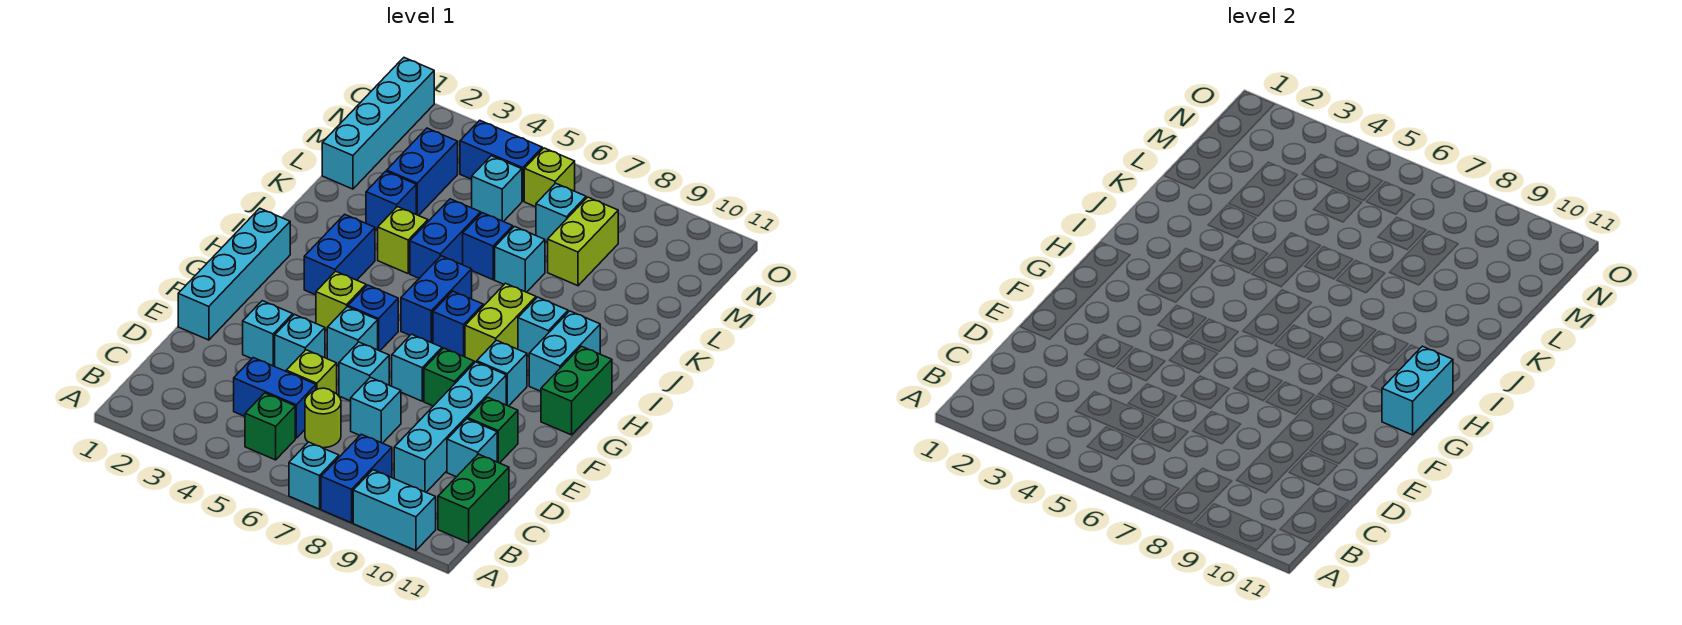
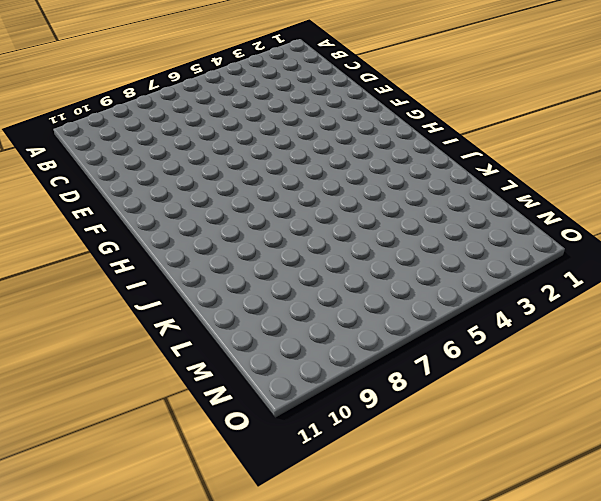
none -> cyan brick A7 level 1
none -> blue brick A8:B8 level 1
none -> cyan brick A9:A10 level 1
none -> green brick B5 level 1

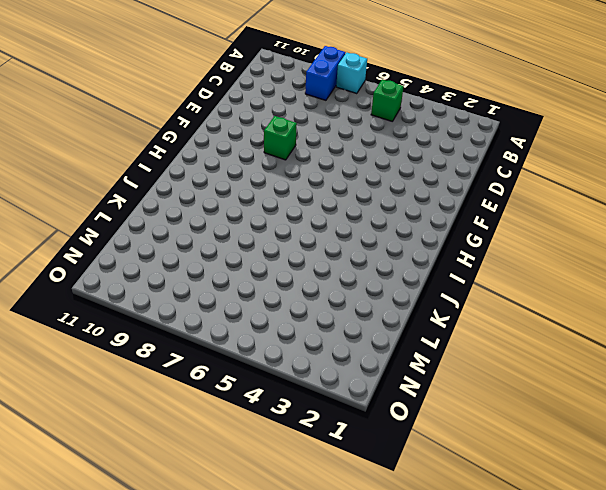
none -> cyan brick A9:A10 level 1
none -> green brick B11:C11 level 1
none -> blue brick C4:C5 level 1
none -> lime round brick C6 level 1

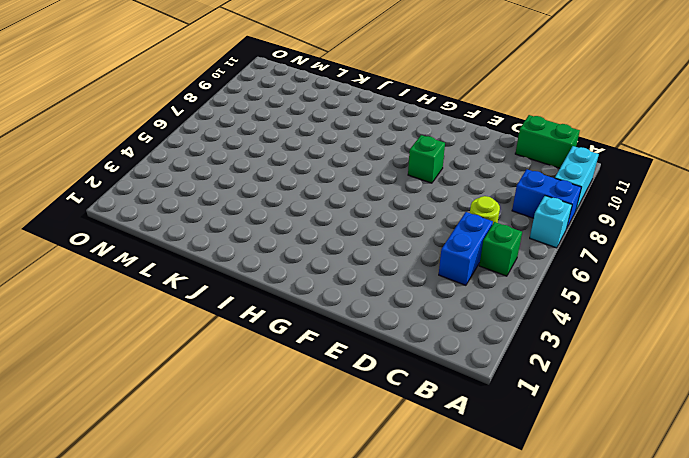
none -> cyan brick C9:F9 level 1
none -> lime brick D5 level 1
none -> cyan brick D7 level 1
none -> cyan brick D10 level 1

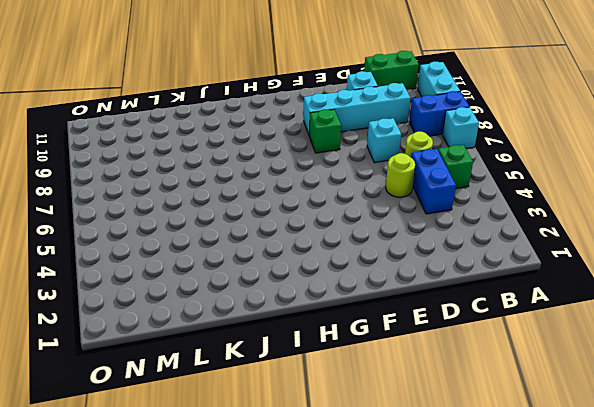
lime round brick D5 level 1 -> lime brick D5 level 1
none -> cyan brick E1:H1 level 1
none -> cyan brick E3 level 1
none -> cyan brick E4 level 1
none -> cyan brick E6 level 1

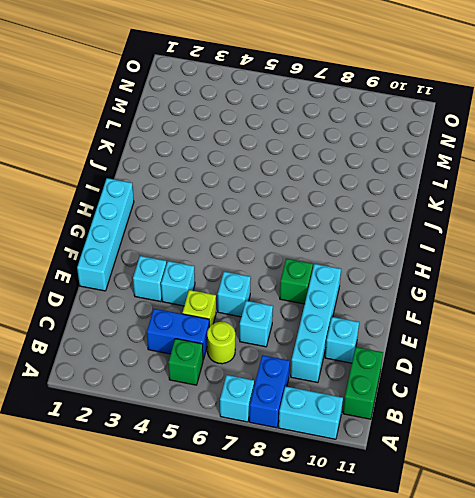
none -> green brick E10 level 1
none -> cyan brick F5 level 1
none -> cyan brick F7 level 1
none -> lime brick G4 level 1

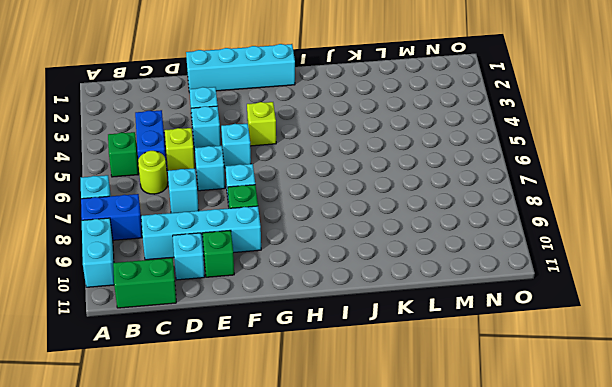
none -> blue brick G5 level 1
none -> cyan brick G9 level 1
none -> green brick G11:H11 level 1
none -> blue brick H3:I3 level 1

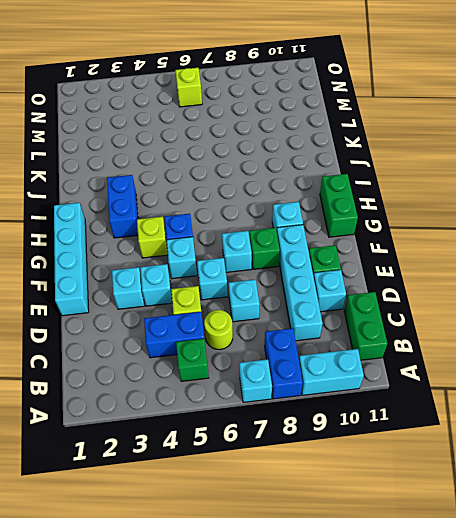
none -> blue brick H6:I6 level 1
none -> blue brick H7 level 1
none -> lime brick H8:I8 level 1
none -> cyan brick H10:I10 level 1

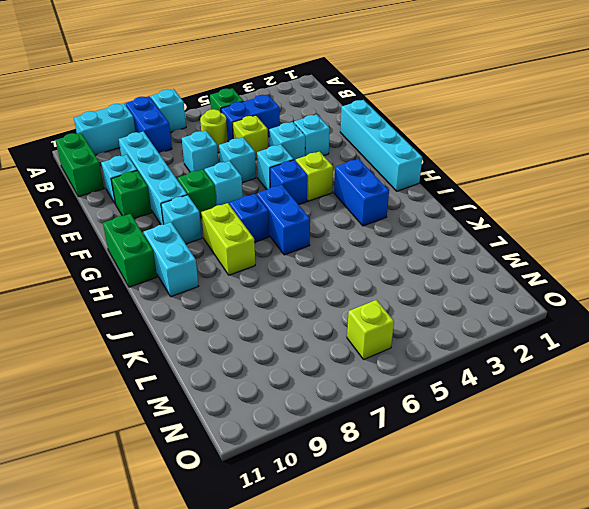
none -> cyan brick I9 level 1
none -> lime brick J4 level 1
none -> blue brick J5:K5 level 1
none -> blue brick K3 level 1

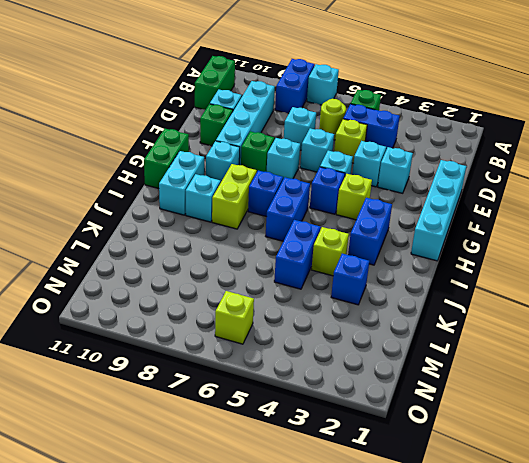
none -> cyan brick A9:A10 level 1
none -> blue brick K6 level 1
none -> cyan brick K7 level 1
none -> cyan brick L1:O1 level 1

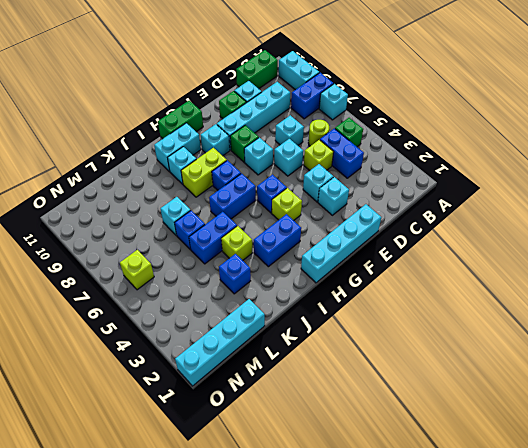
none -> cyan brick F5 level 1
none -> blue brick L3:M3 level 1
none -> lime brick L8:M8 level 1
none -> cyan brick M5 level 1

